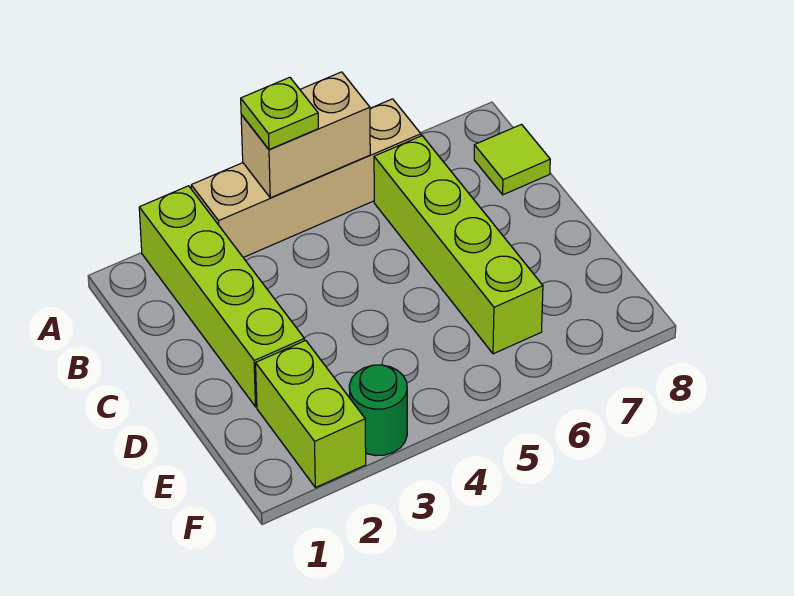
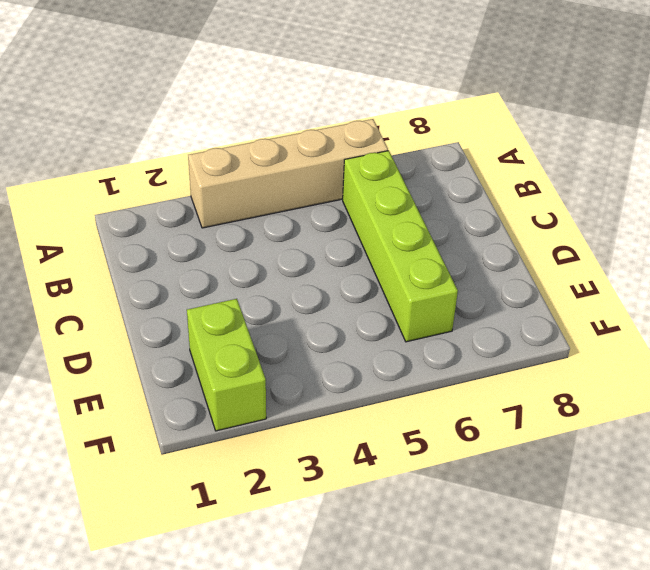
none -> lime brick A2:D2 level 1
none -> lime tile B8 level 1

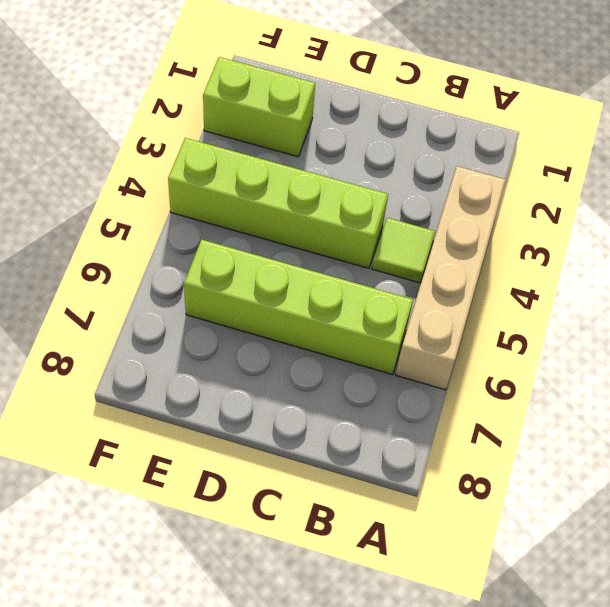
lime tile B4 level 1 -> lime tile B8 level 1
lime brick C4:F4 level 1 -> lime brick A2:D2 level 1
none -> green round brick F3 level 1
none -> tan brick A4:A5 level 2

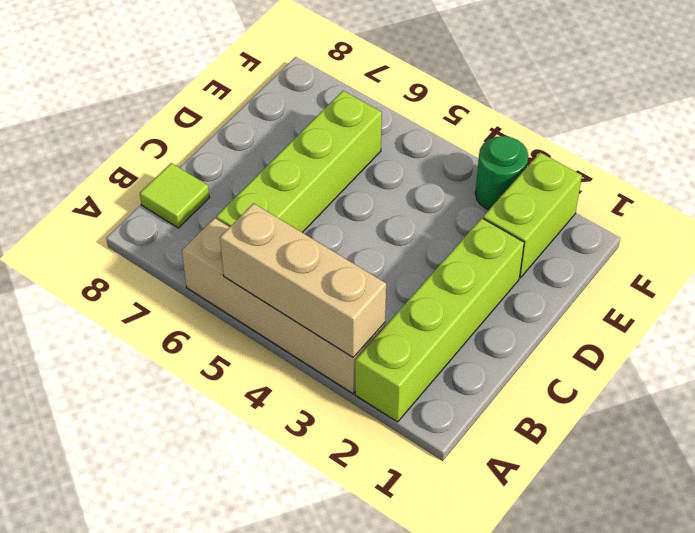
tan brick A3:A5 level 2 -> tan brick A4:A5 level 2
none -> lime plate A4 level 3

